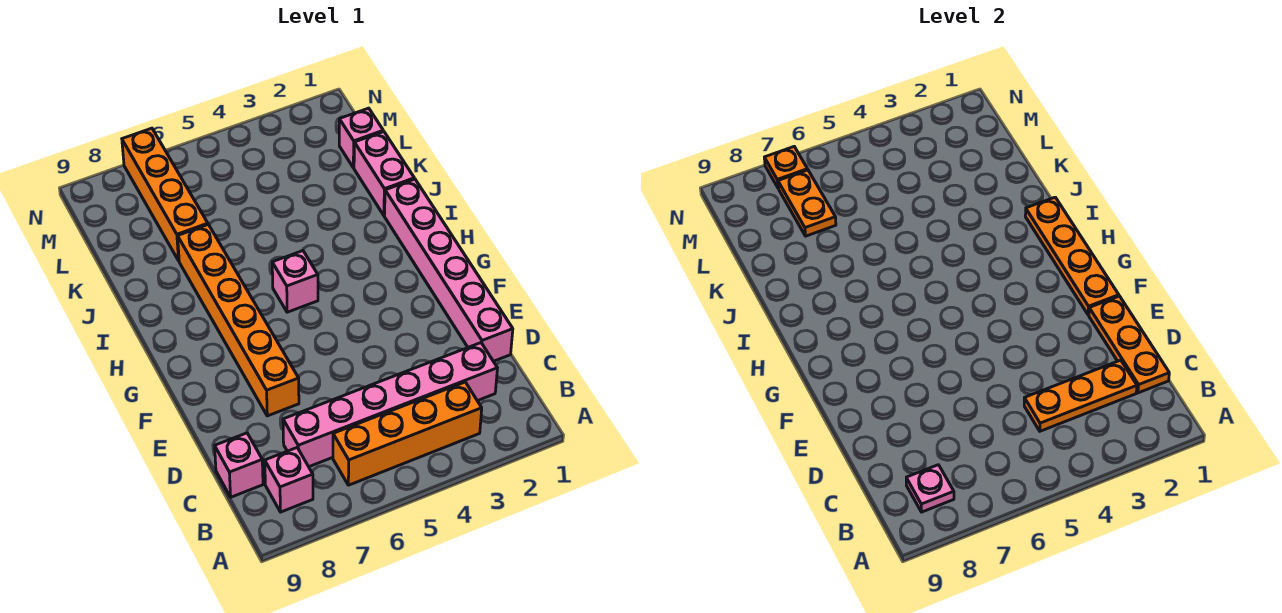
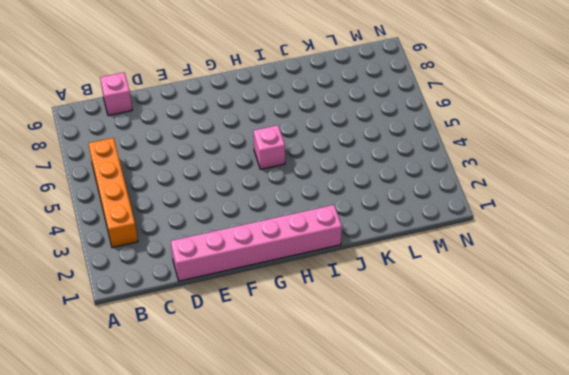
none -> pink brick B8 level 1
none -> pink brick C2:C7 level 1
none -> orange brick E7:J7 level 1

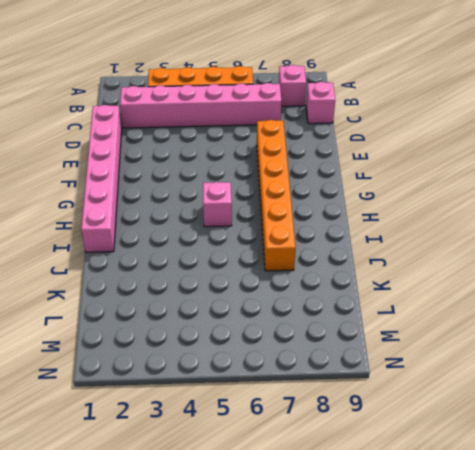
none -> pink brick J1:K1 level 1
none -> orange brick K7:N7 level 1
none -> pink brick L1 level 1

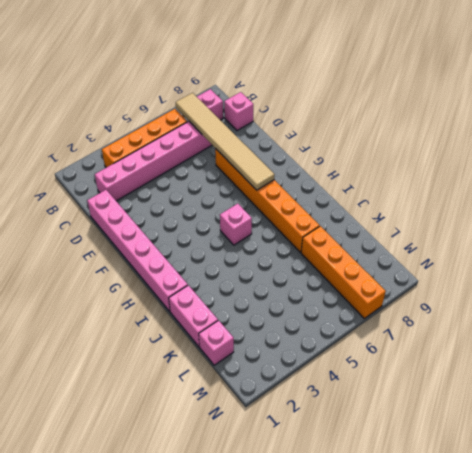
tan tile B7:G7 level 2 -> none
none -> pink plate B8 level 2
none -> orange plate C1:E1 level 2
none -> orange plate C2:C4 level 2

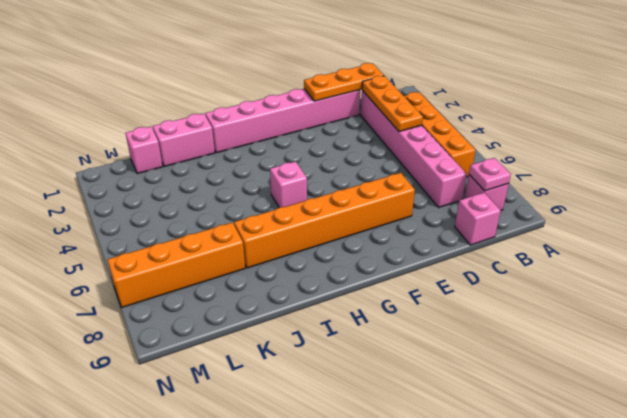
none -> orange plate F1:I1 level 2
none -> orange plate L7:M7 level 2
none -> orange plate N7 level 2

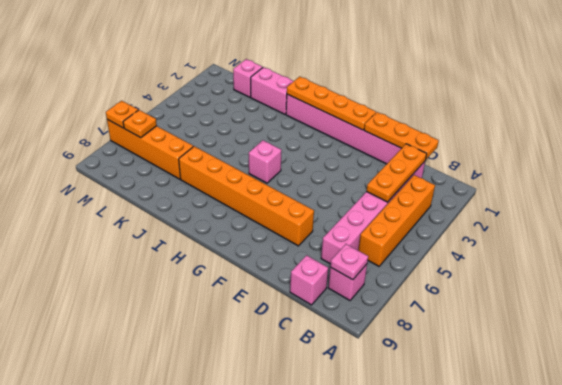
orange plate M7 level 2 -> orange plate L7:M7 level 2

